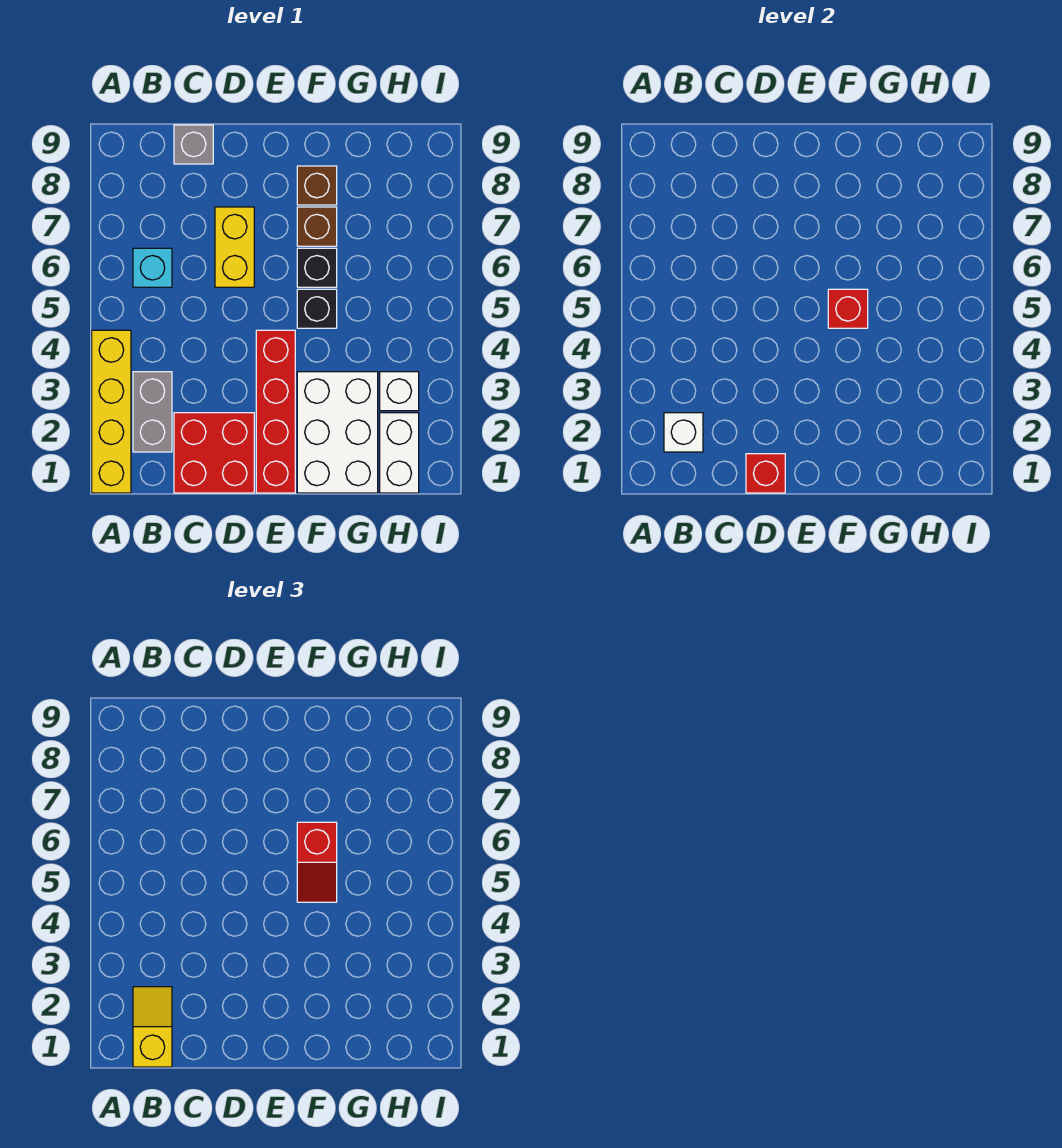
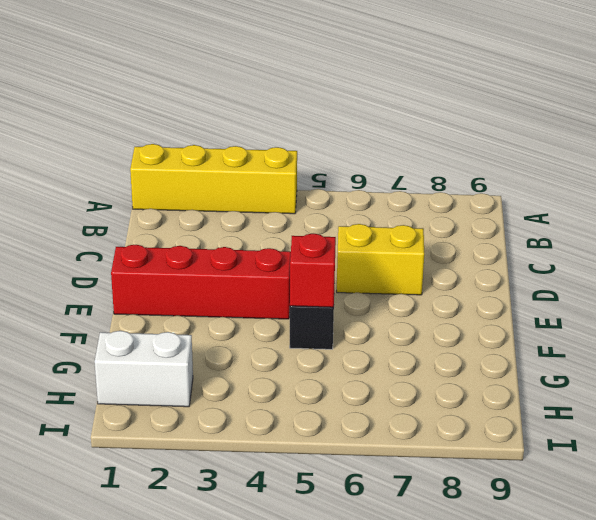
none -> grey brick B2:B3 level 1
none -> cyan brick B6 level 1
none -> red brick C1:D2 level 1

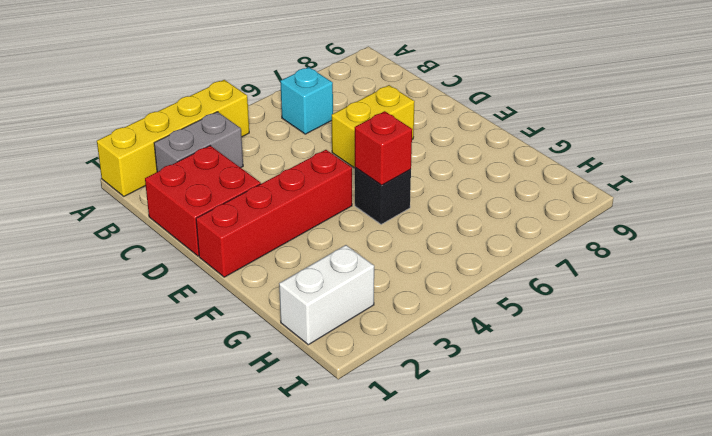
none -> grey brick C9 level 1
none -> white brick F1:G3 level 1
none -> black brick F6 level 1

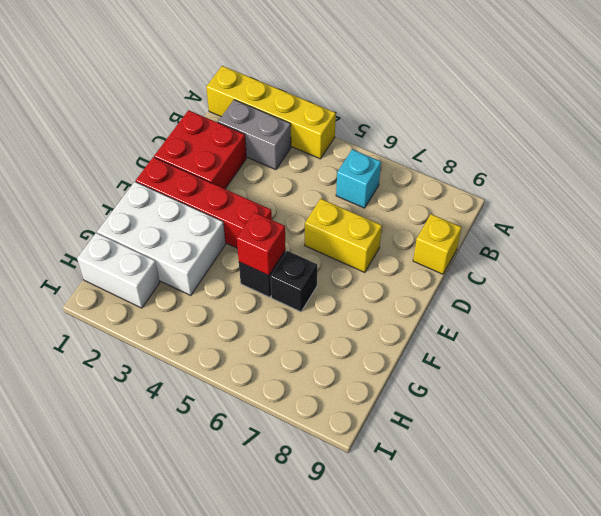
yellow brick C9 level 1 -> grey brick C9 level 1
none -> brown brick F7 level 1
none -> brown brick F8 level 1
none -> white brick H3 level 1

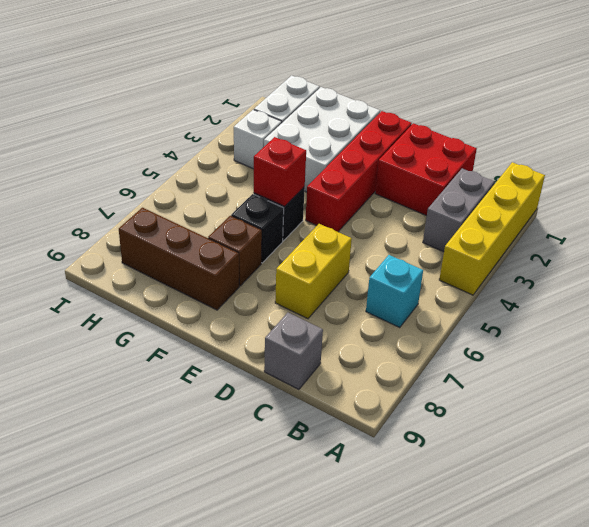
brown brick F8:H8 level 1 -> brown brick F8 level 1
none -> white brick B2 level 2
none -> red brick D1 level 2
none -> yellow slope B1:B2 level 3 top 1

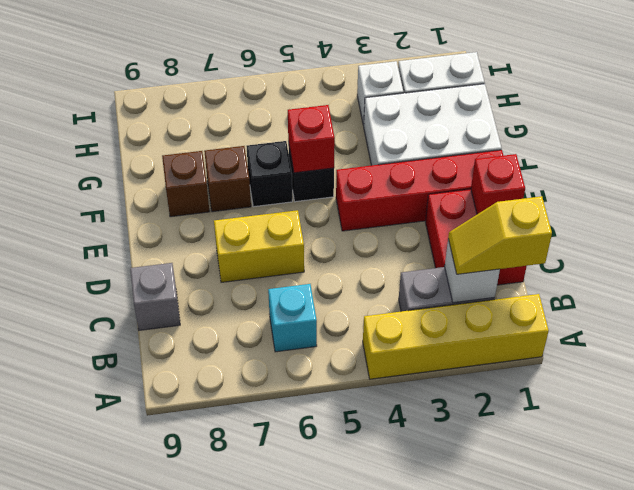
none -> red slope F5:F6 level 3 top 6

